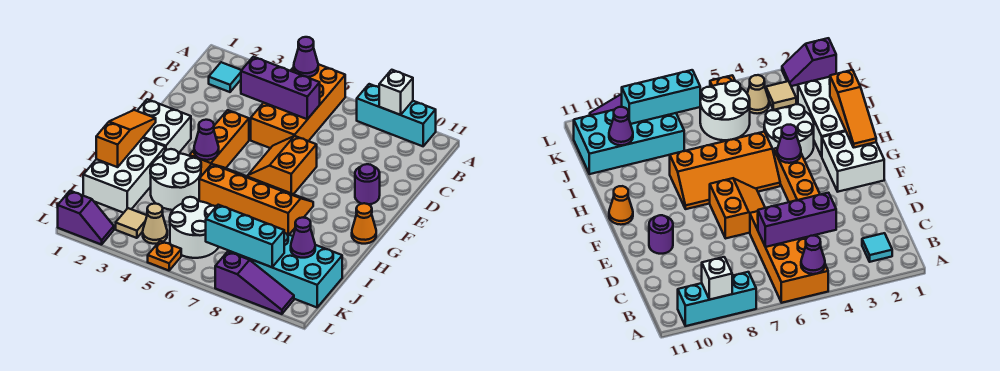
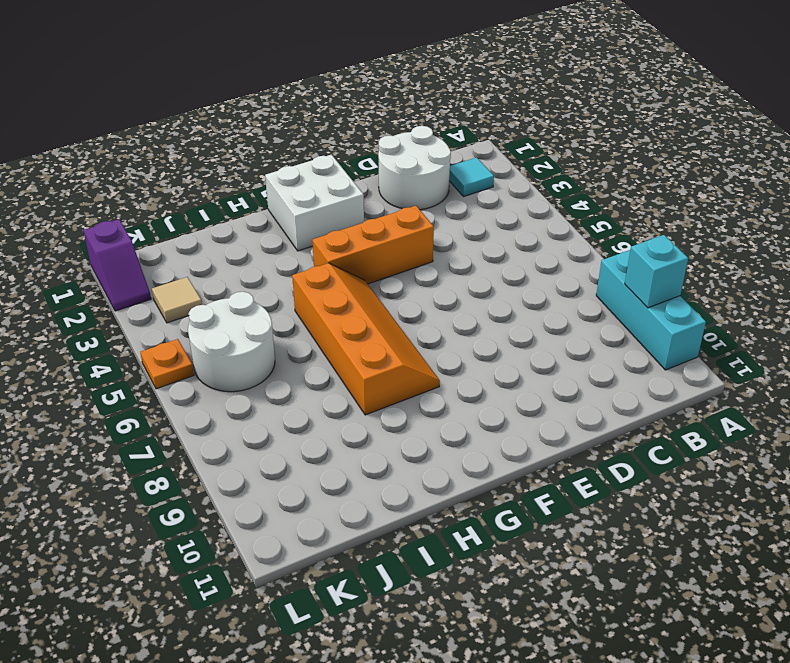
cyan brick A9 level 2 -> white brick A9 level 2
white round brick C1:D2 level 1 -> white round brick H3:I4 level 1
none -> orange brick A5:D6 level 1
none -> orange slope E6:F7 level 1 top 7
none -> purple round brick E10 level 1

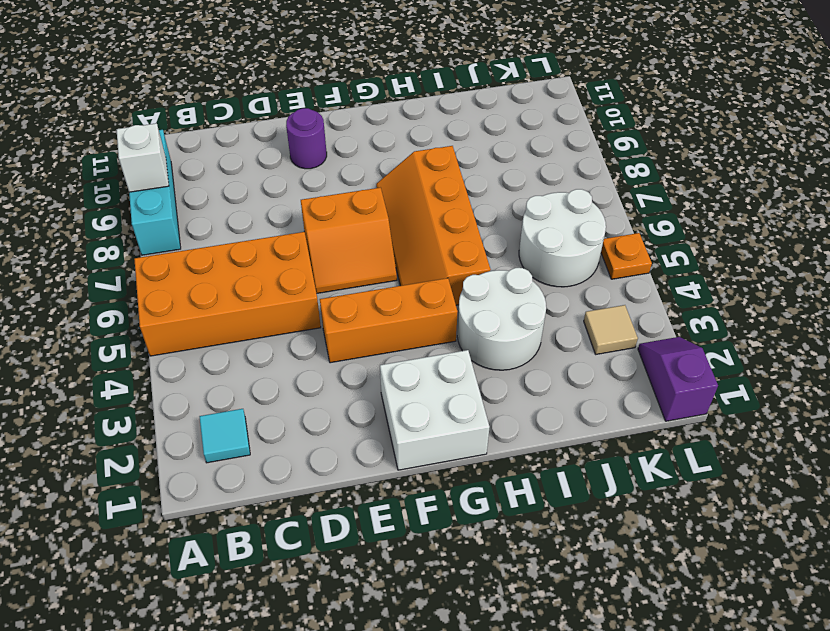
none -> orange cone G11 level 1
none -> white brick H1:J2 level 1
none -> cyan brick J8:K11 level 1

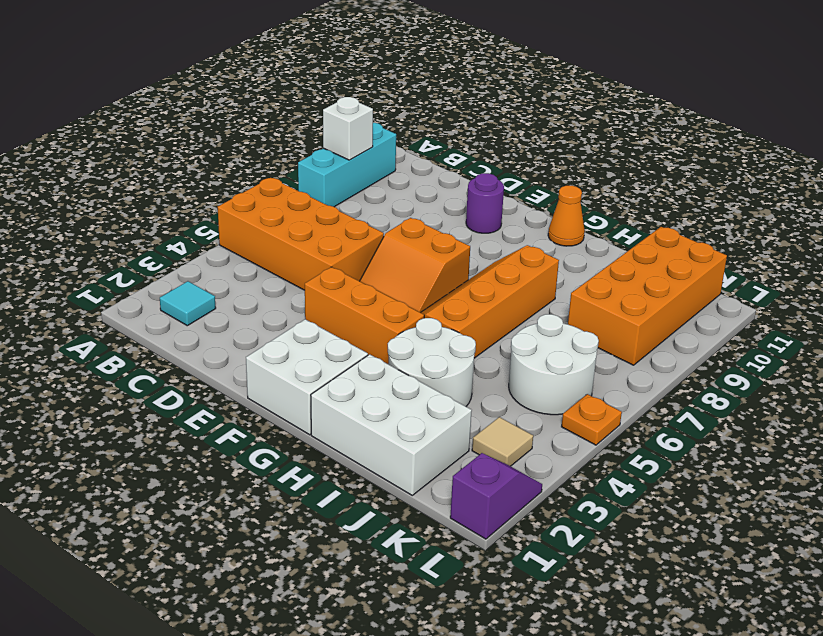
orange brick J8:K11 level 1 -> cyan brick J8:K11 level 1
none -> tan cone K4 level 1
none -> purple slope L8:L10 level 1 top 8
none -> purple cone A5 level 2

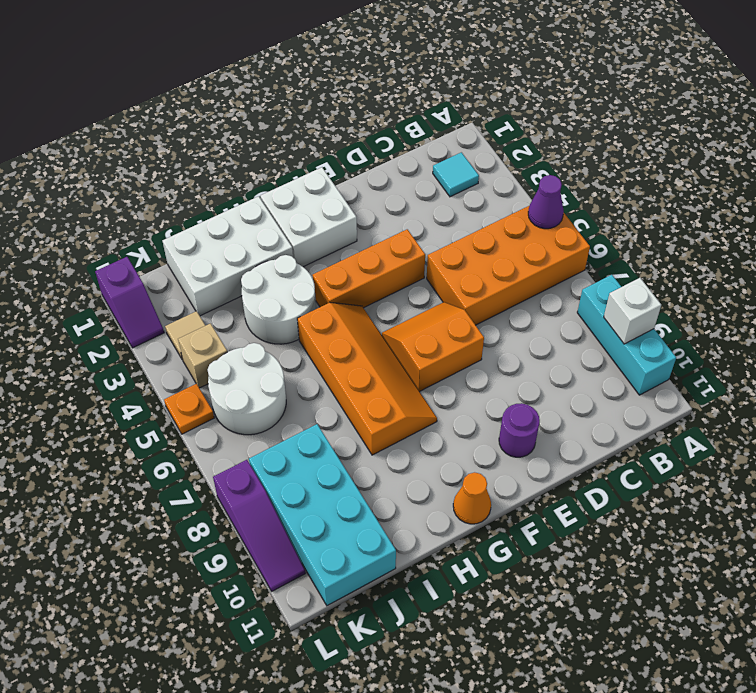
tan brick K4 level 1 -> tan cone K4 level 1
none -> purple brick C4:C6 level 2
none -> orange slope G1:I1 level 2 top I
none -> purple cone G4 level 2

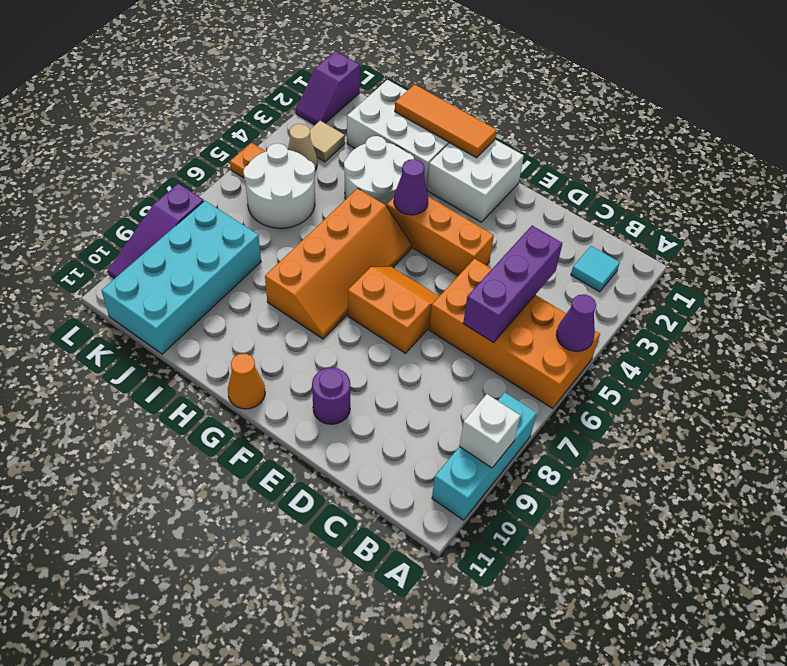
orange tile G1:I1 level 2 -> orange slope G1:I1 level 2 top I
none -> purple cone J10 level 2
none -> cyan brick K7:K9 level 2

